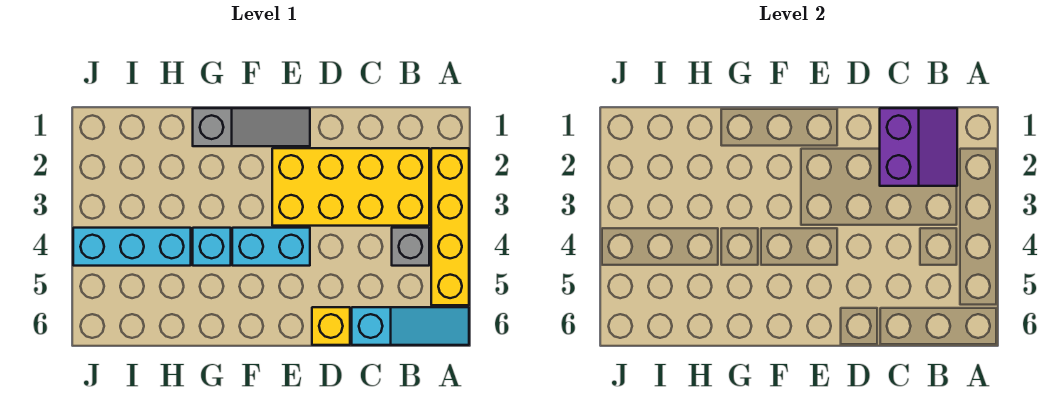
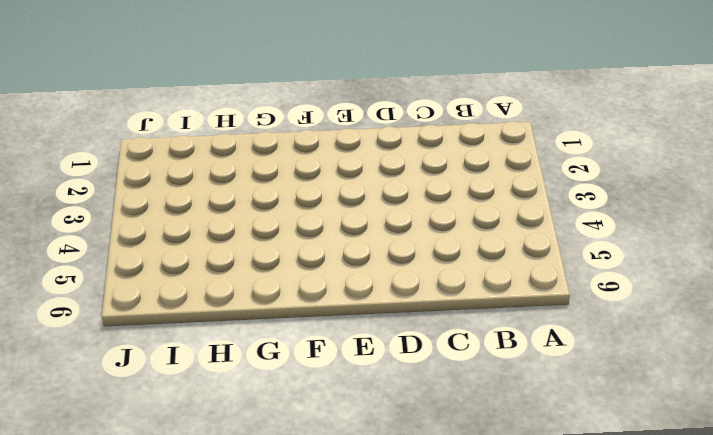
none -> yellow brick A2:A5 level 1
none -> cyan slope A6:C6 level 1 top C

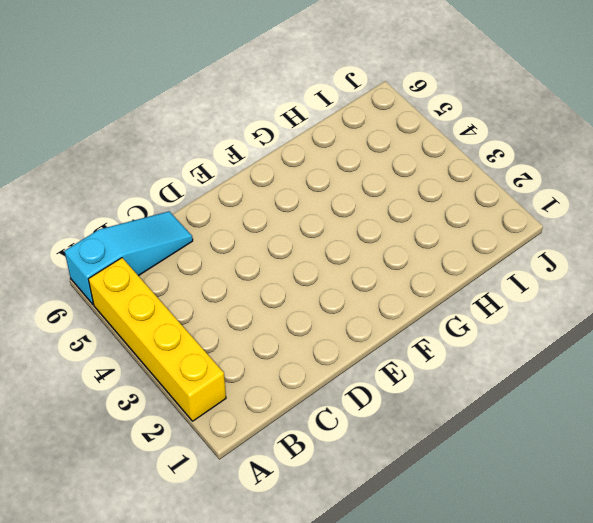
cyan slope A6:C6 level 1 top A -> cyan slope A6:C6 level 1 top C
none -> yellow brick B2:E3 level 1
none -> grey brick B4 level 1

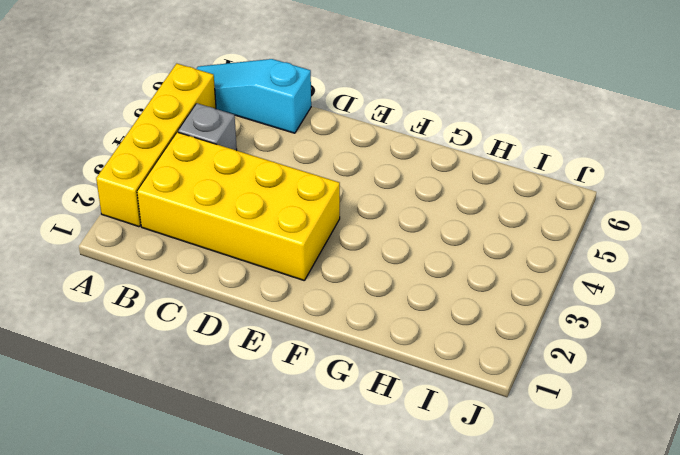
none -> yellow brick D6 level 1
none -> grey slope E1:G1 level 1 top G

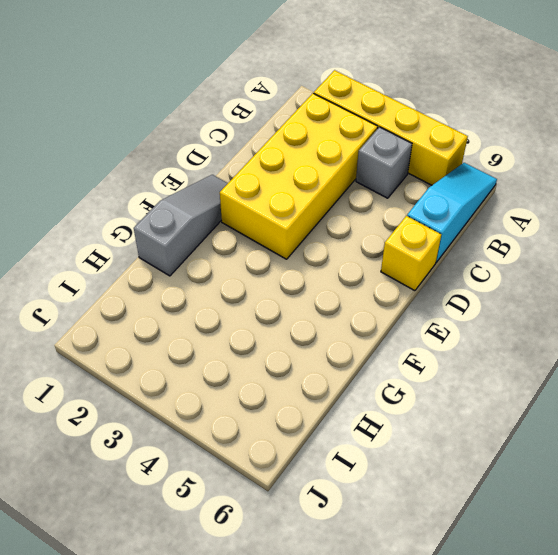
none -> cyan brick E4:F4 level 1
none -> cyan brick G4 level 1

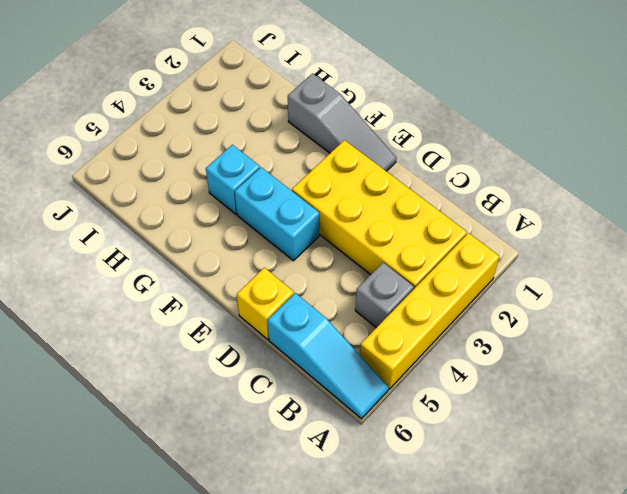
none -> cyan brick H4:J4 level 1
none -> purple slope B1:C2 level 2 top C

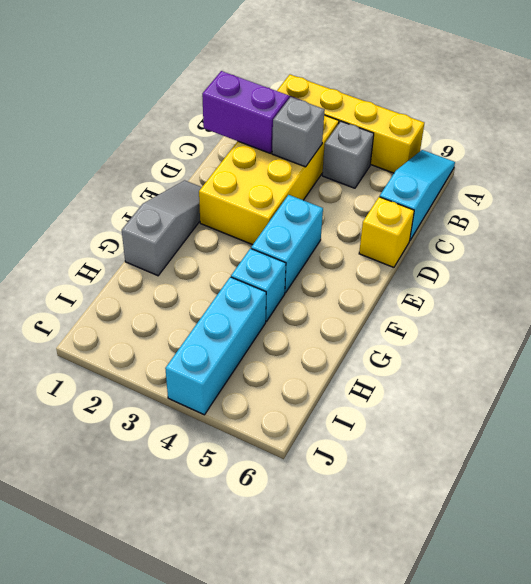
grey brick C3 level 2 -> none

